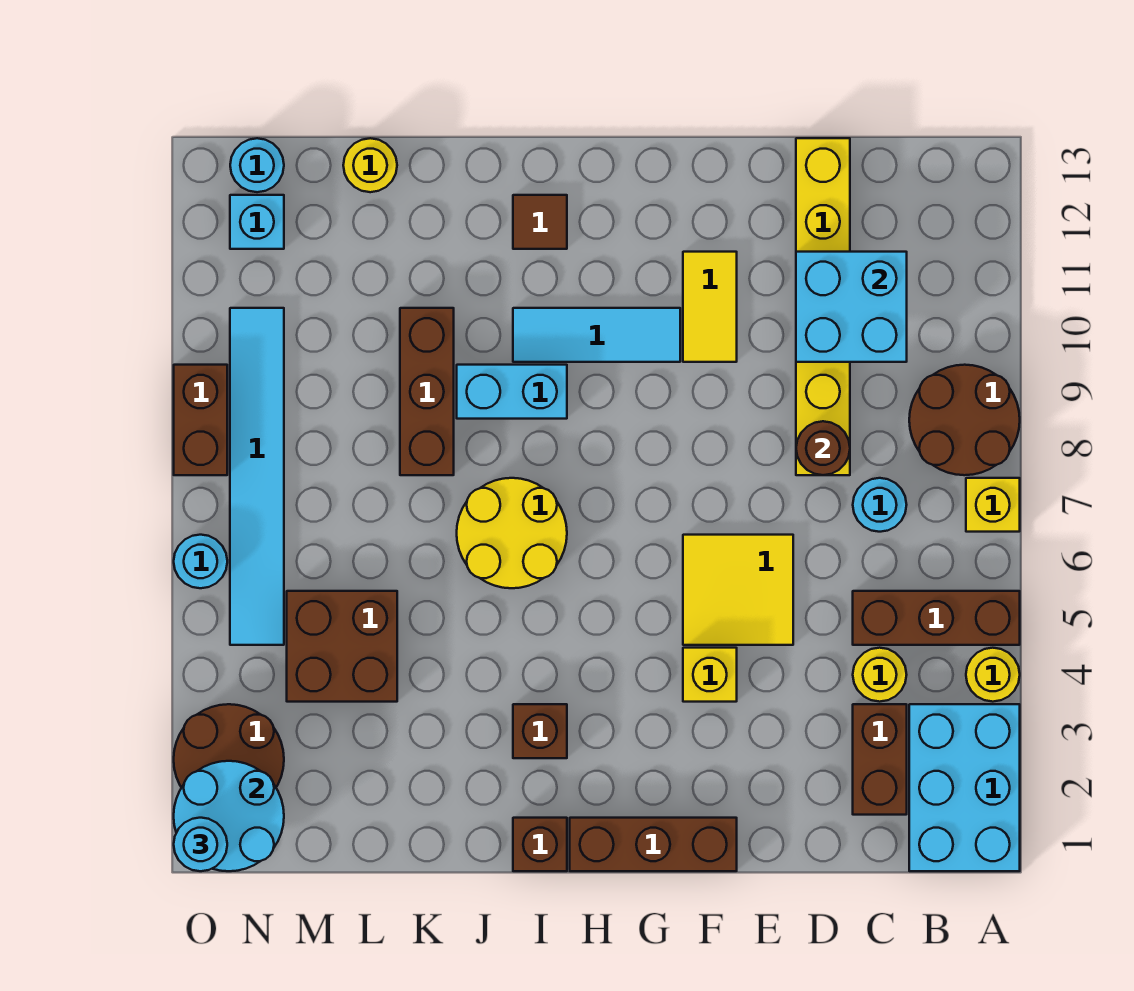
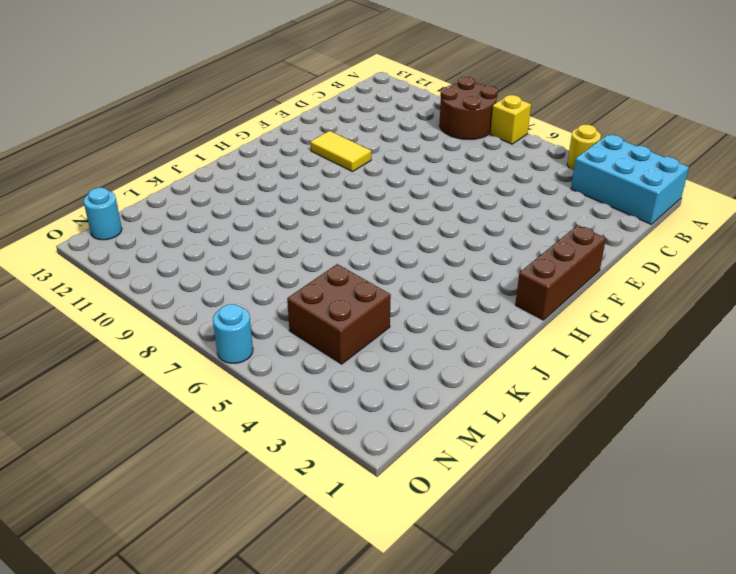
none -> brown brick A5:C5 level 1
none -> brown brick C2:C3 level 1
none -> yellow round brick C4 level 1
none -> cyan round brick C7 level 1

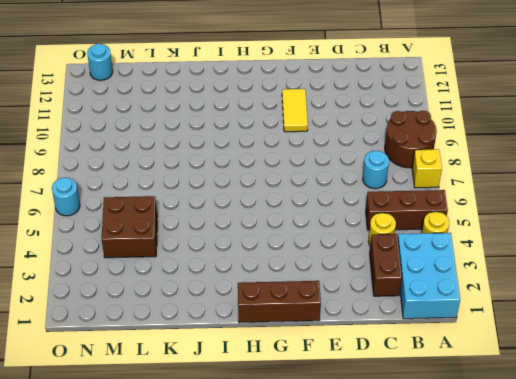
none -> yellow brick D8:D13 level 1
none -> yellow tile E5:F6 level 1
none -> yellow brick F4 level 1
none -> cyan tile G10:I10 level 1

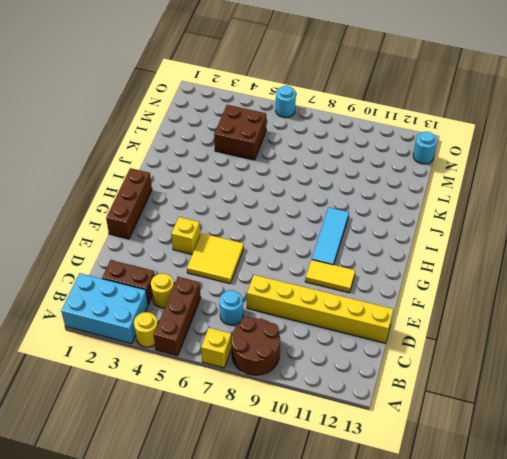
none -> brown brick I1 level 1
none -> brown brick I3 level 1
none -> yellow round brick I6:J7 level 1
none -> cyan brick I9:J9 level 1

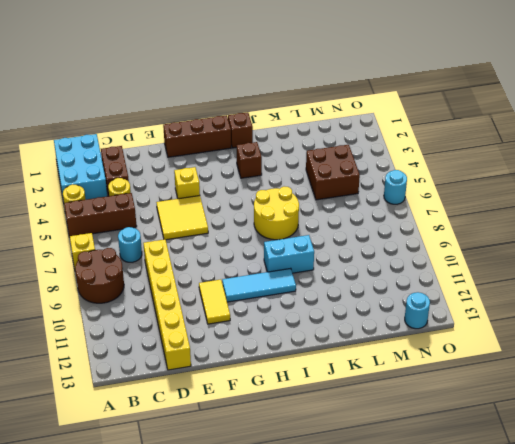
none -> brown tile I12 level 1
none -> brown brick K8:K10 level 1
none -> yellow round brick L13 level 1
none -> brown round brick N2:O3 level 1

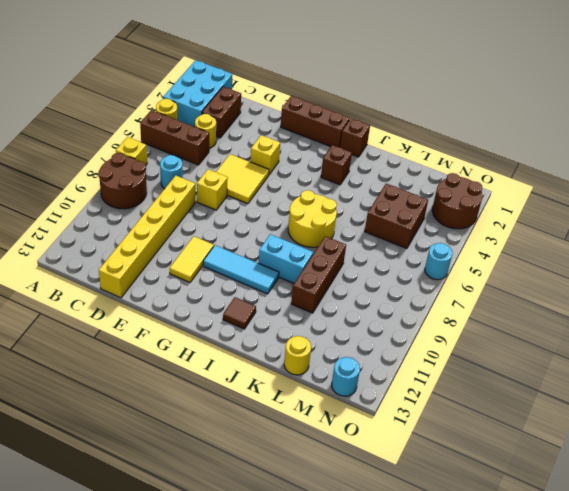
yellow brick E7 level 1 -> none
none -> cyan tile N5:N10 level 1
none -> cyan brick N12 level 1
none -> brown brick O8:O9 level 1
none -> cyan brick C10:D11 level 2

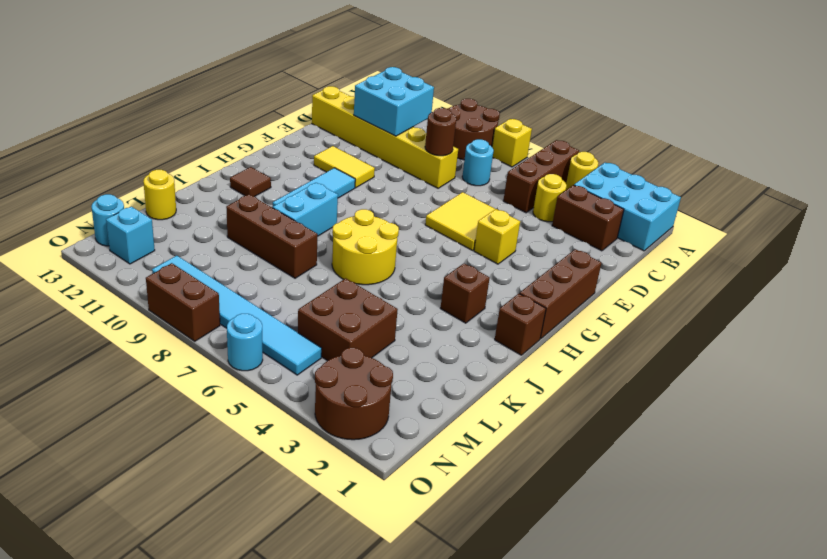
none -> cyan round brick N1:O2 level 2
none -> cyan round brick O1 level 3

